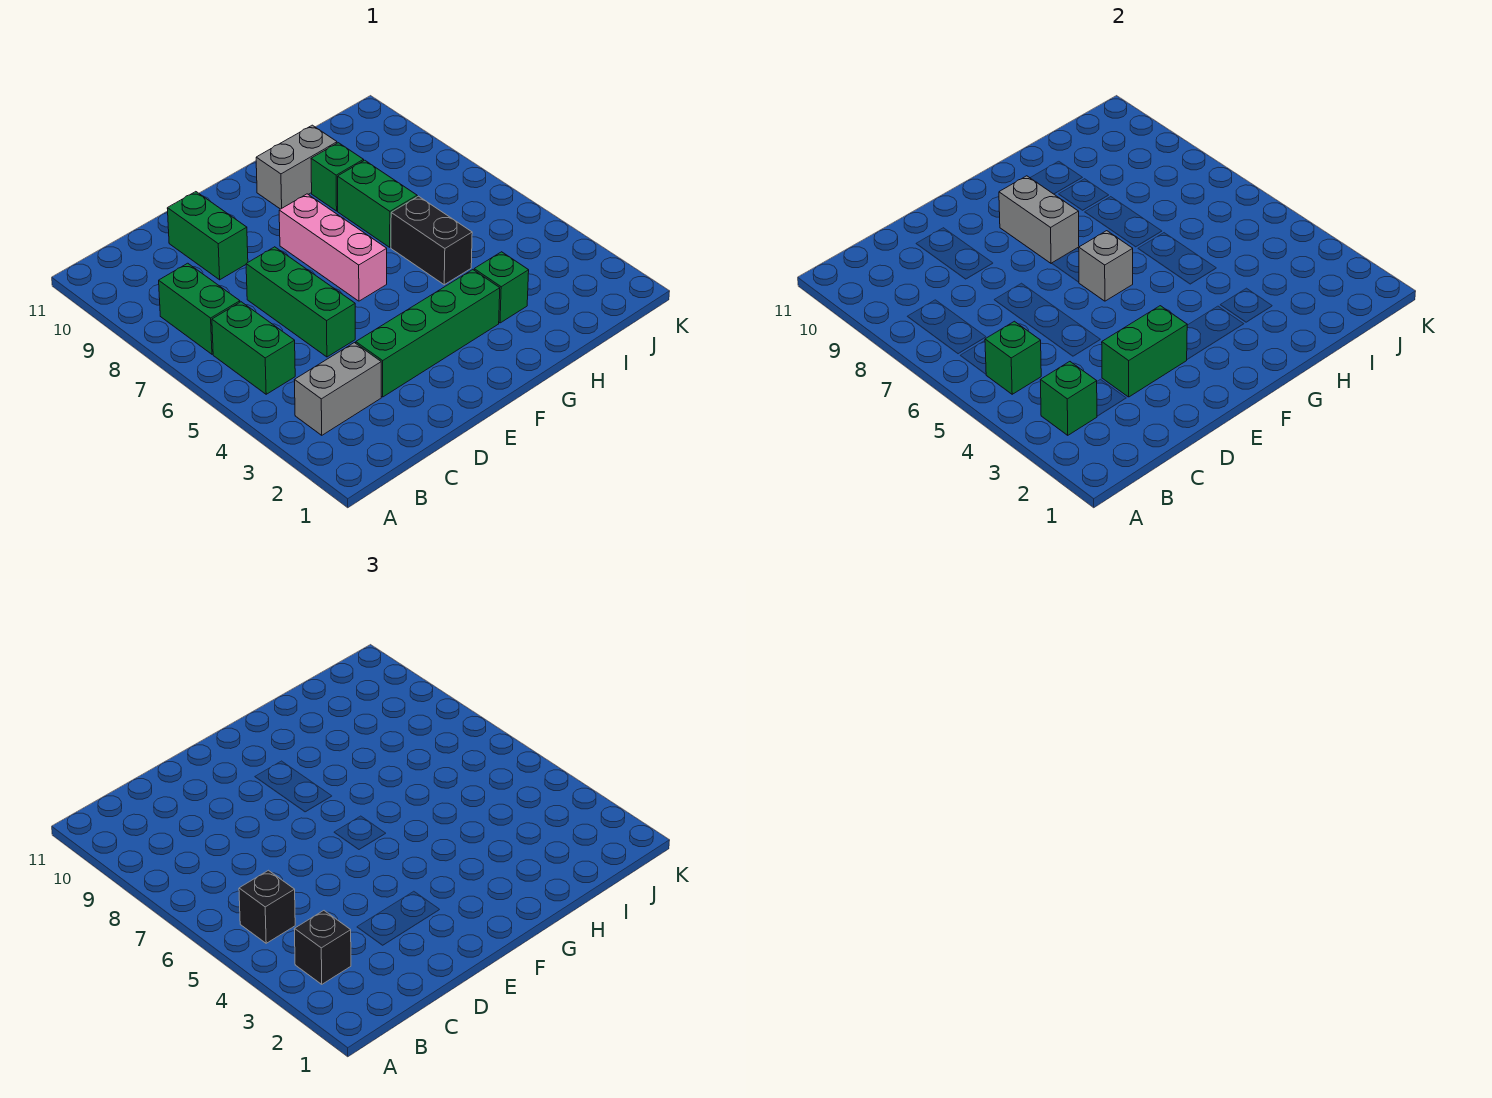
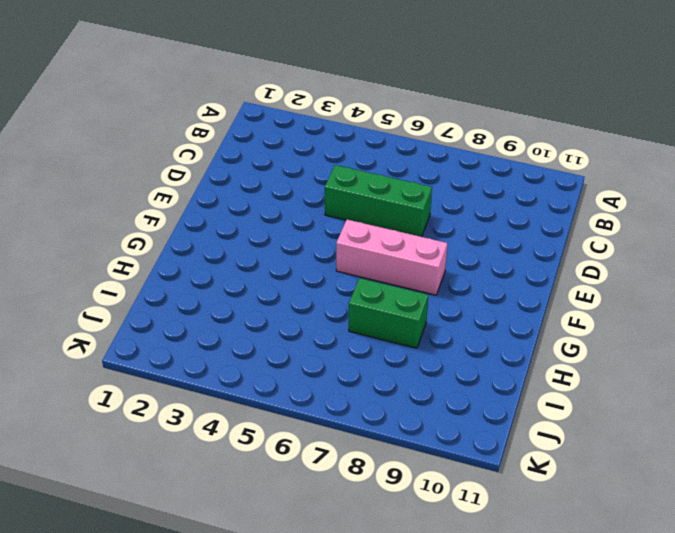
none -> grey brick B3:C3 level 1
none -> green brick B5:B6 level 1
none -> green brick B7:B8 level 1

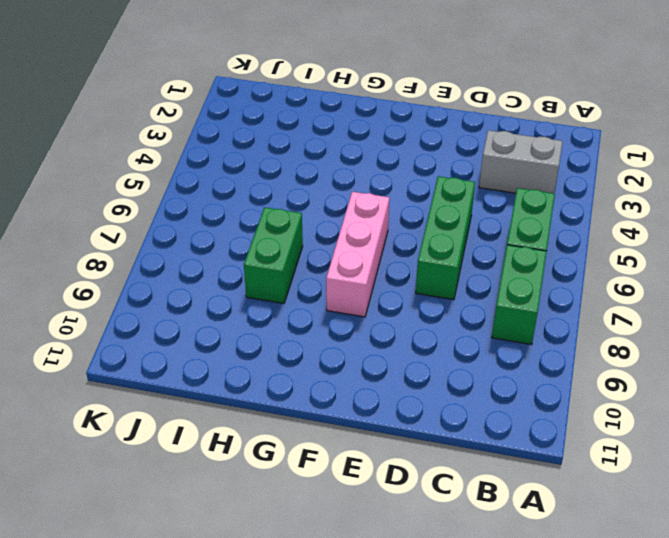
none -> green brick D3:G3 level 1
none -> green brick D9:D10 level 1
none -> grey brick G10:H10 level 1

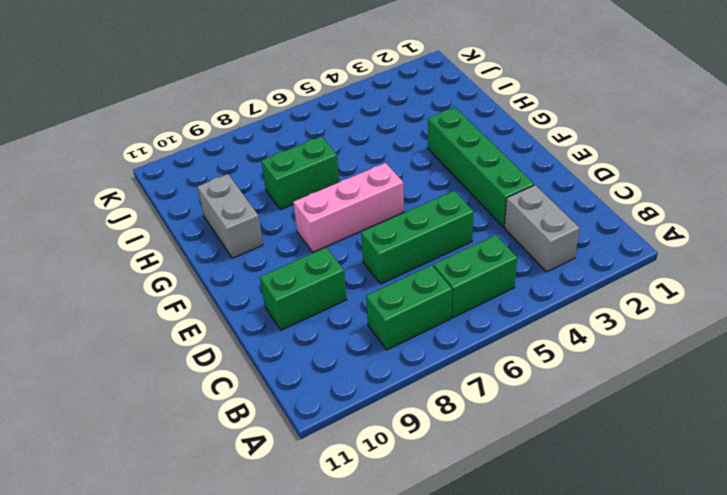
none -> green brick H3 level 1
none -> black brick H5:H6 level 1
none -> green brick H9 level 1

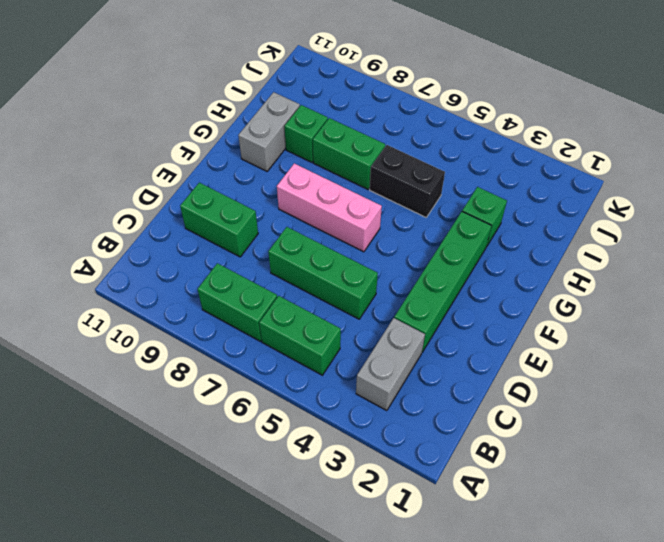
none -> green brick B3 level 2
none -> green brick B5 level 2
none -> green brick D3:E3 level 2

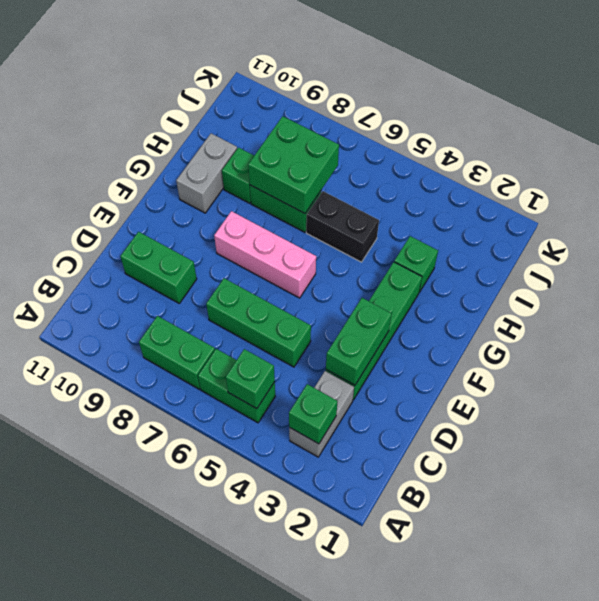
green brick H7:I8 level 2 -> none
none -> grey brick F6 level 2
none -> grey brick F8:F9 level 2
none -> black brick B3 level 3

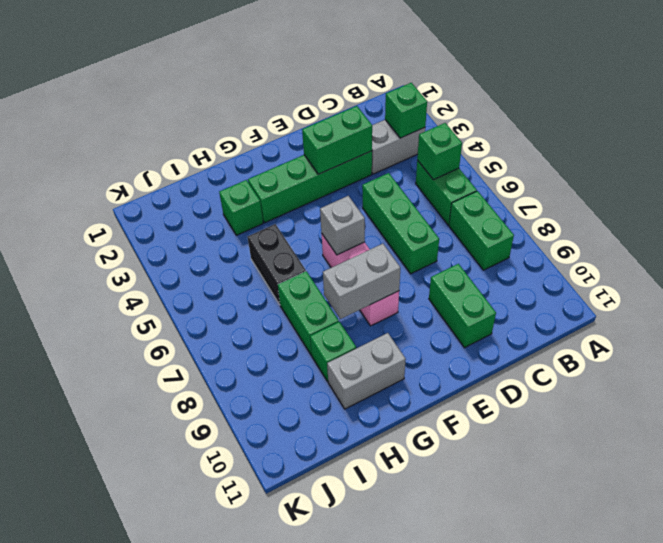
grey brick F8:G8 level 2 -> grey brick F8:F9 level 2
none -> black brick B3 level 3
none -> black brick B5 level 3

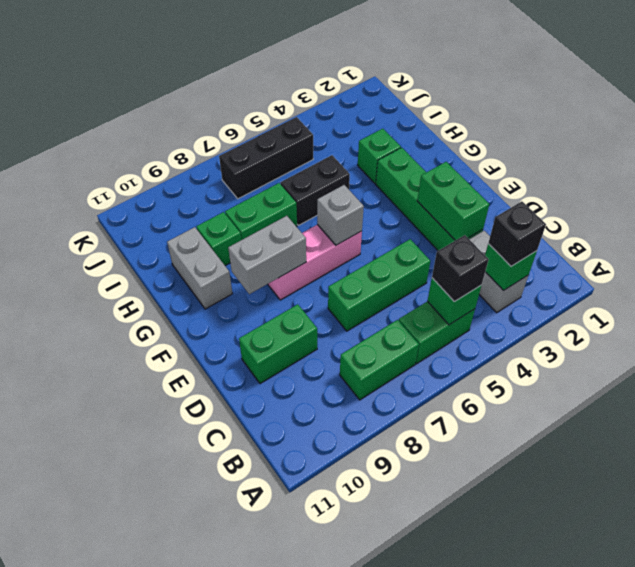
black brick J5:J7 level 1 -> none

